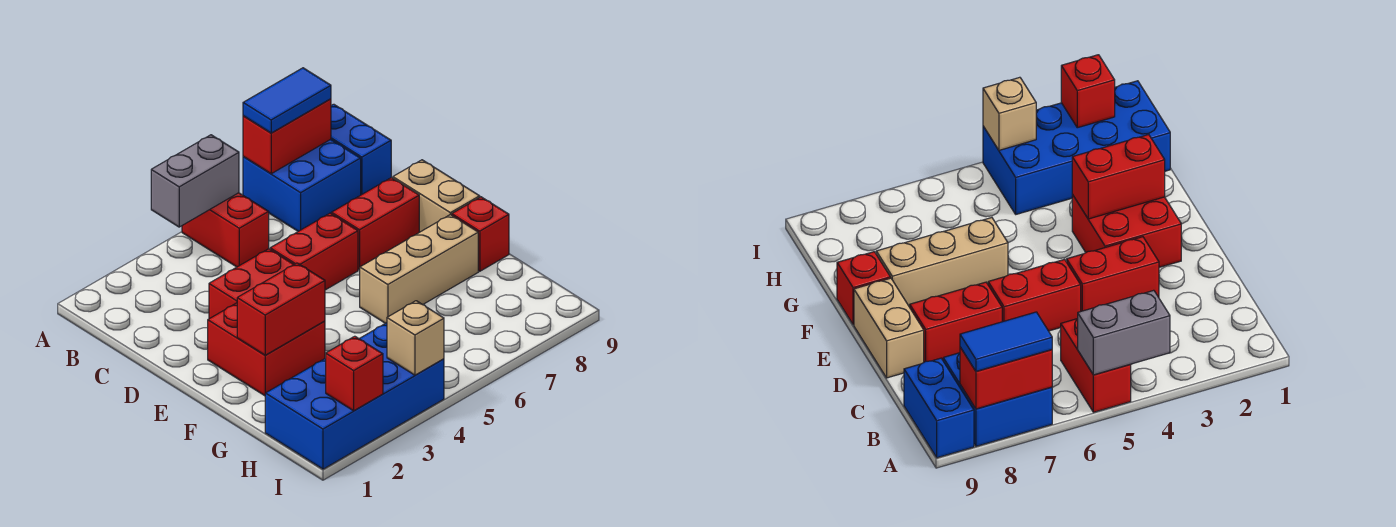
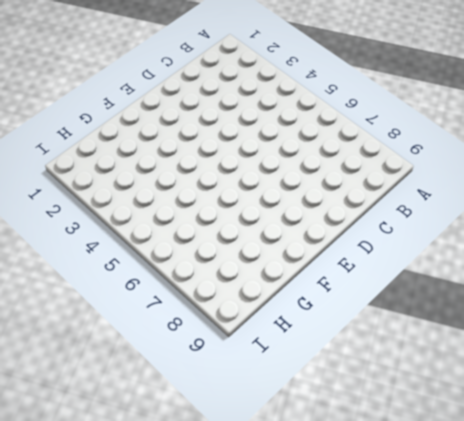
none -> red brick A5:B5 level 1
none -> blue brick A7:B8 level 1
none -> blue brick A9:B9 level 1

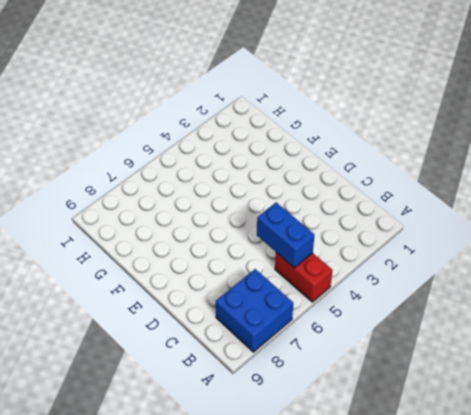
blue brick B5:C5 level 2 -> blue brick A9:B9 level 1
none -> red brick D3:D4 level 1
none -> red brick D5:D6 level 1
none -> red brick D7:D8 level 1

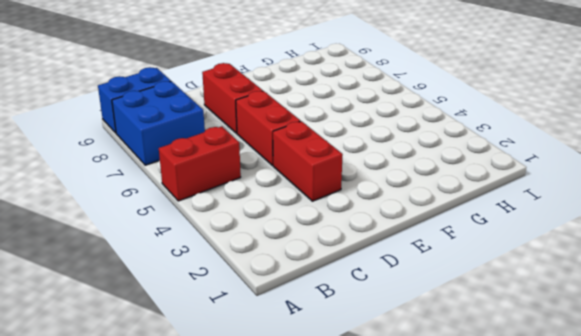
none -> tan brick D9:E9 level 1
none -> red brick E2:F3 level 1
none -> tan brick F6:F8 level 1

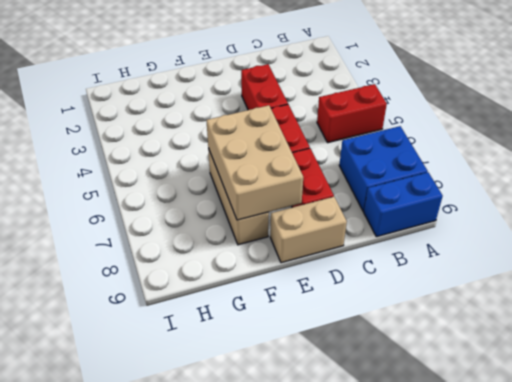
tan brick E6:F8 level 2 -> none
none -> red brick E2:F3 level 1
none -> red brick F9 level 1
none -> blue brick H1:I4 level 1

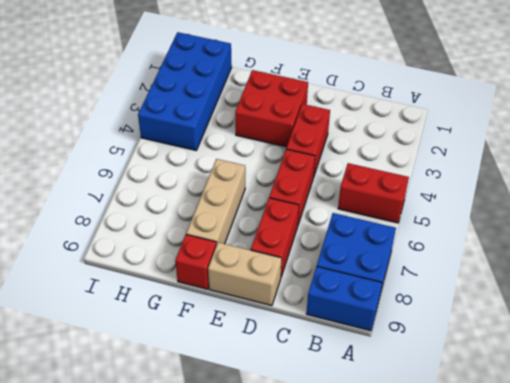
none -> grey brick A4:A5 level 2
none -> red brick A7:A8 level 2
none -> red brick F2:F3 level 2

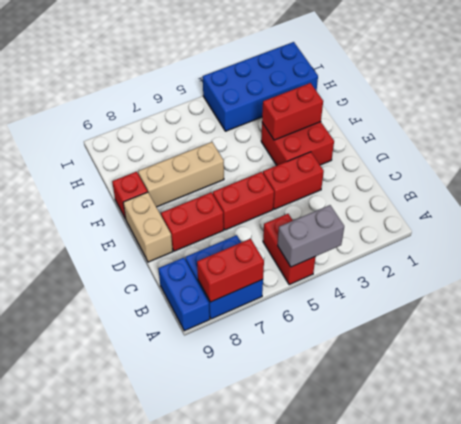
none -> red brick I2 level 2
none -> tan brick I4 level 2
none -> blue tile A7:A8 level 3

